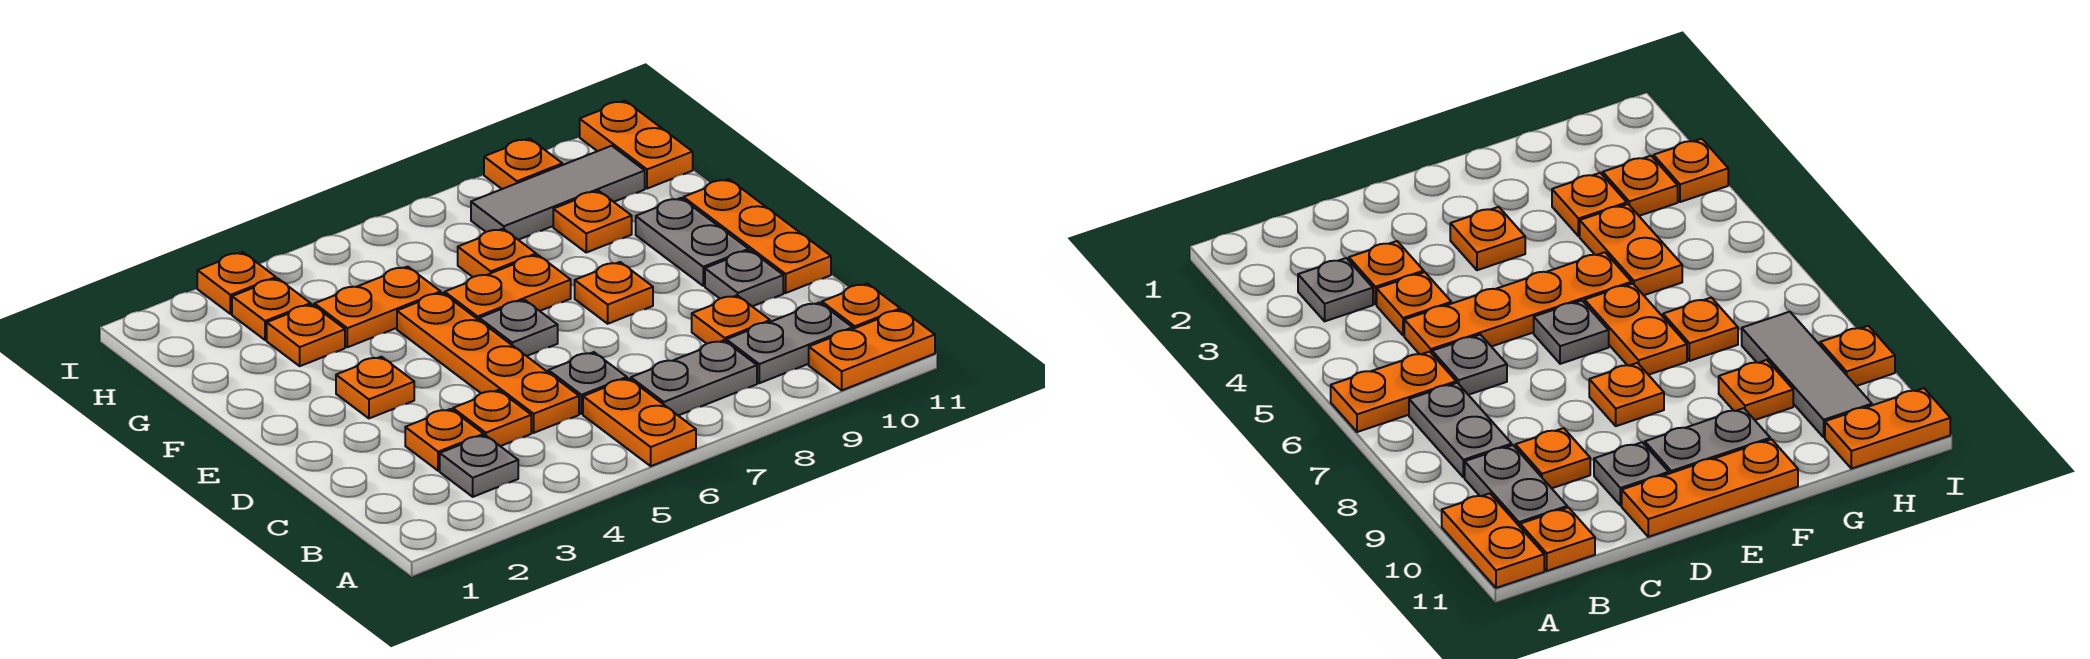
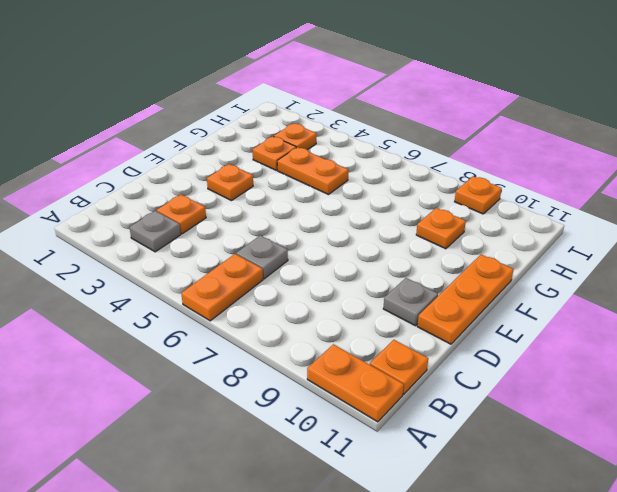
none -> grey plate B7:B8 level 1
none -> grey plate B9:B10 level 1
none -> orange plate C4 level 1

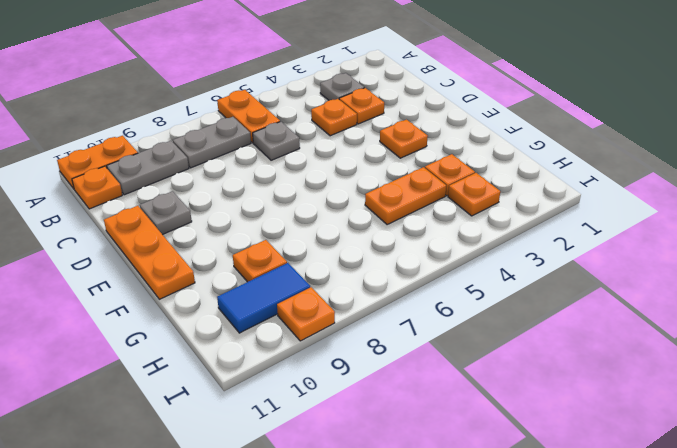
blue tile H9:H10 level 1 -> grey tile H8:H10 level 1
none -> orange plate C5:F5 level 1
none -> orange plate C9 level 1
none -> grey plate E6 level 1

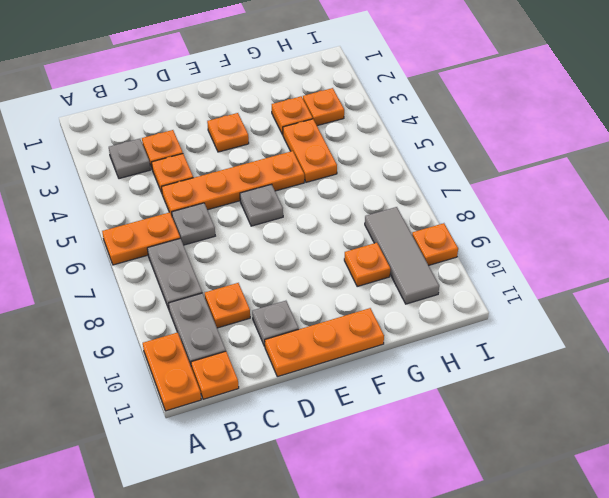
none -> orange plate E8 level 1
none -> grey plate E10:F10 level 1
none -> orange plate F6:F7 level 1

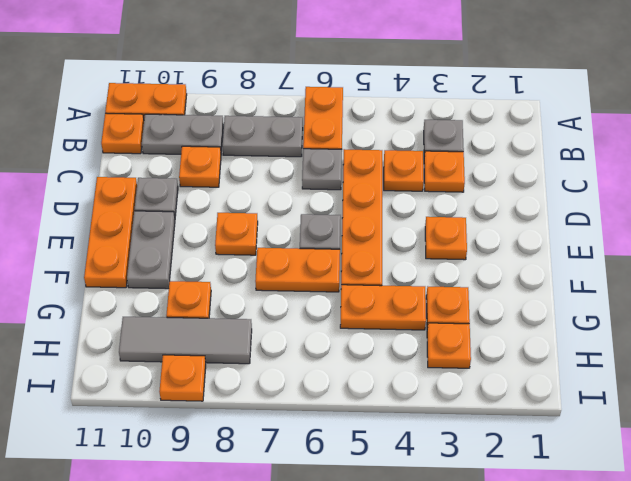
none -> orange plate G7 level 1
none -> orange plate H11:I11 level 1
none -> orange plate I3 level 1

